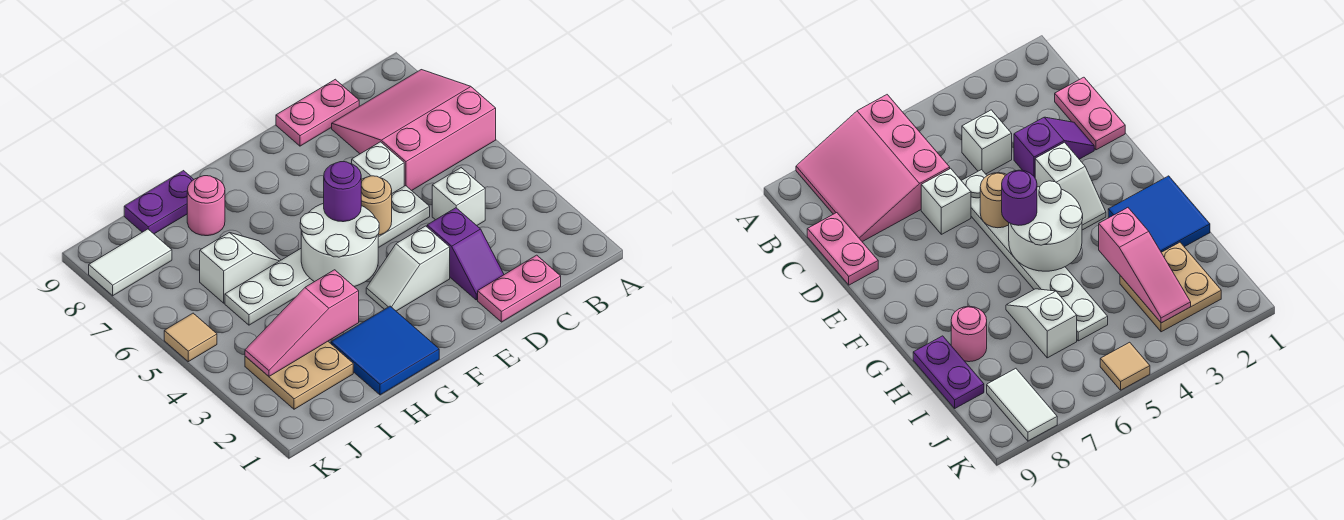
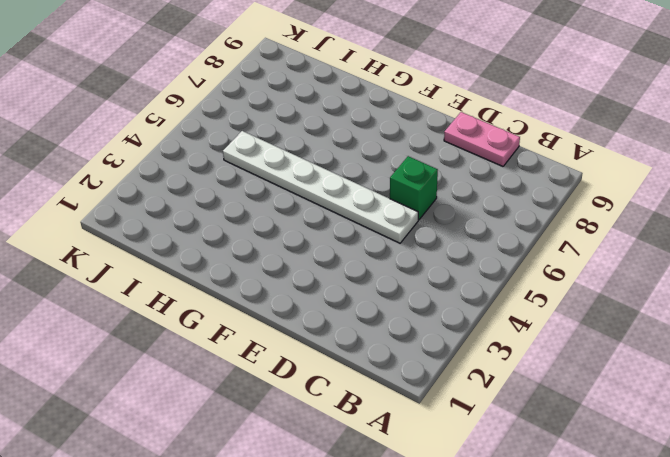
green brick D6 level 1 -> white brick D6 level 1
none -> pink slope A6:C8 level 1 top 6
none -> pink plate C1:D1 level 1
none -> white brick C4 level 1

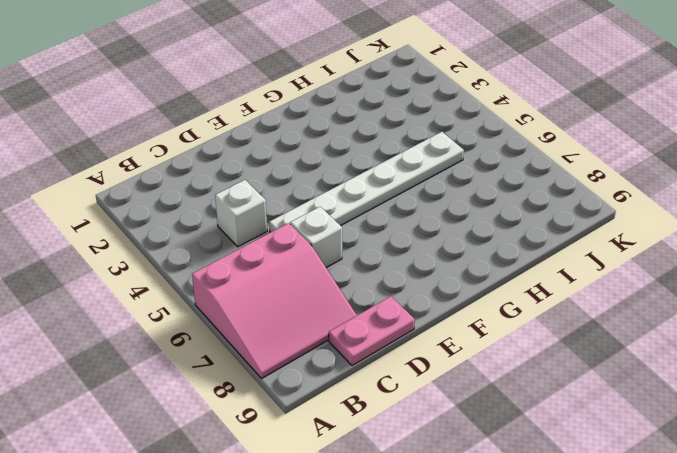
none -> pink plate C1:D1 level 1
none -> purple slope D2:D3 level 1 top 3
none -> white slope E3:F3 level 1 top E

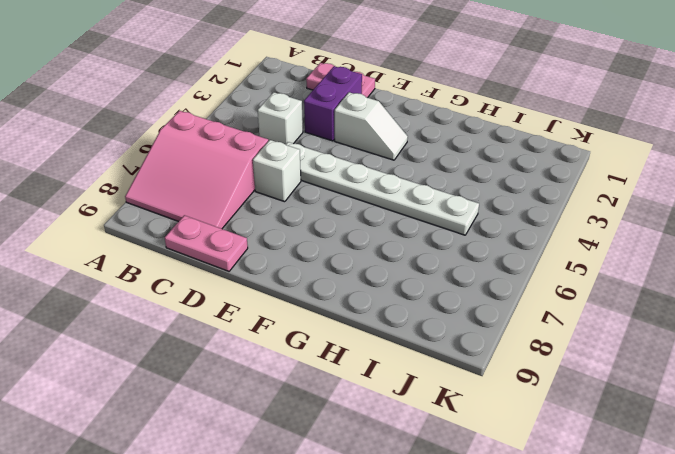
purple brick D2:D3 level 1 -> purple slope D2:D3 level 1 top 3
none -> blue tile G1:H2 level 1
none -> white slope H6:I6 level 1 top I
none -> pink round brick H8 level 1

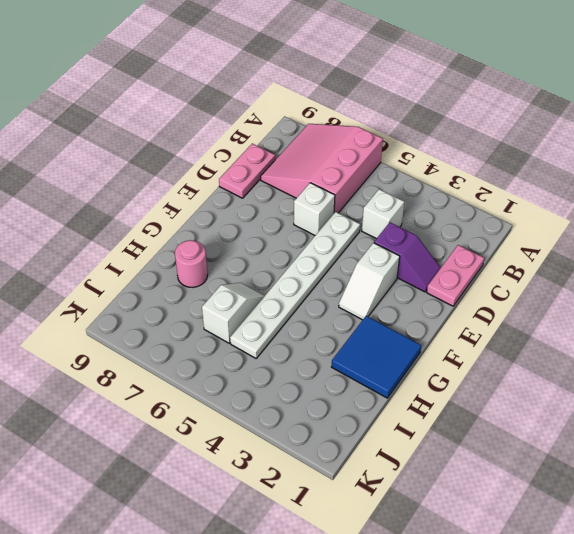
none -> purple plate H9:I9 level 1
none -> tan plate I2:J3 level 1
none -> white tile J8:K8 level 1

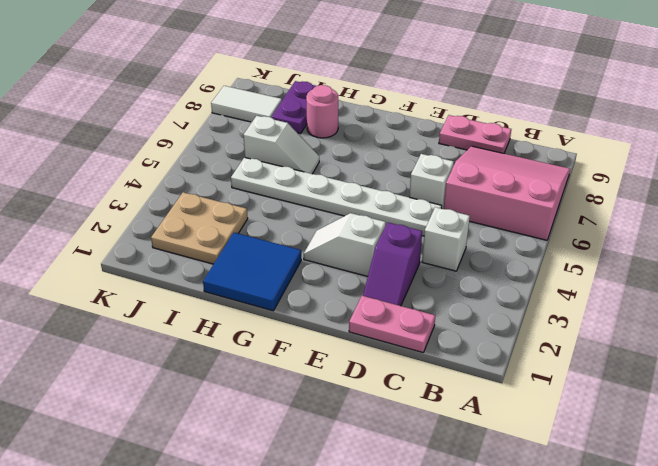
purple plate I8:I9 level 1 -> purple plate H9:I9 level 1
none -> tan tile K5 level 1
none -> tan round brick E5 level 2
none -> white round brick F4:G5 level 2

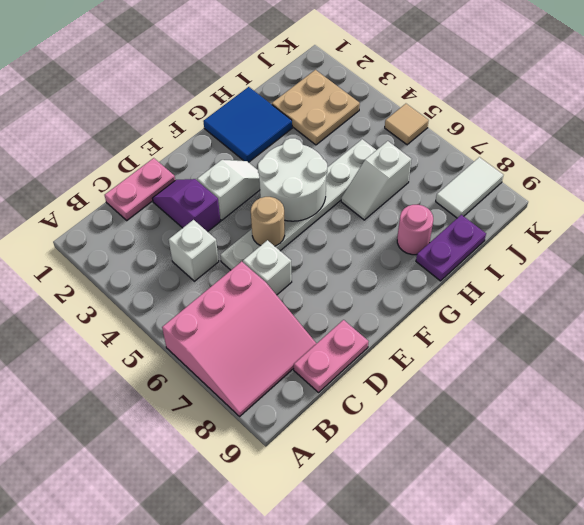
none -> pink slope H3:J3 level 2 top H
none -> purple round brick F5 level 3

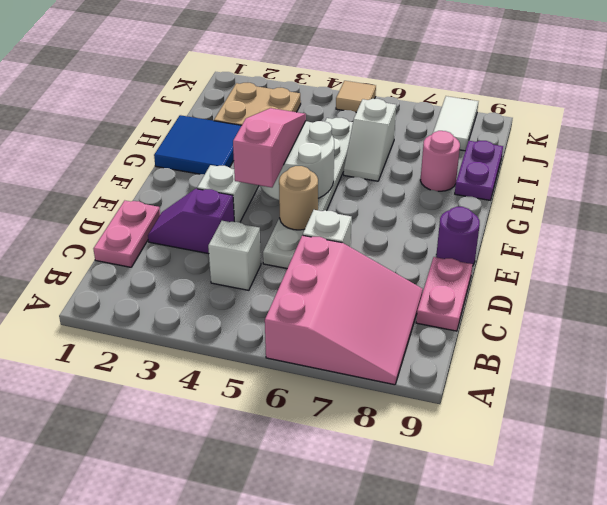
pink slope E4:G4 level 3 top E -> pink slope H3:J3 level 2 top H
purple round brick E9 level 1 -> purple round brick F5 level 3

